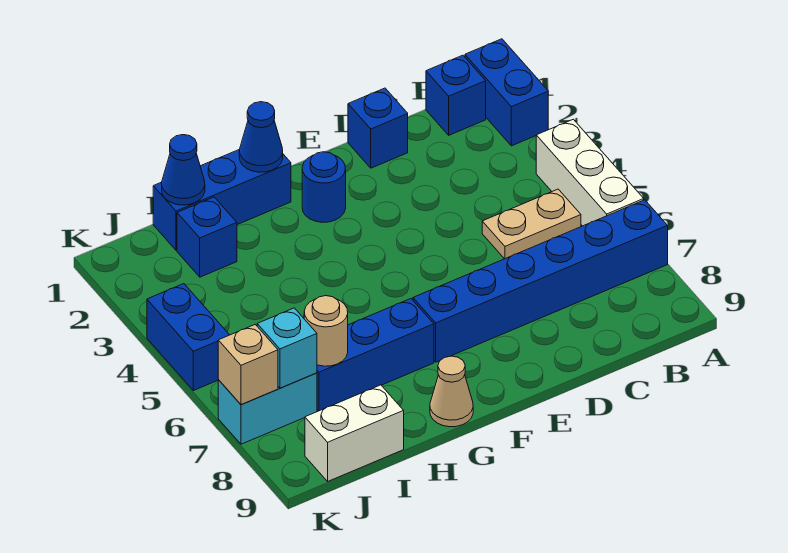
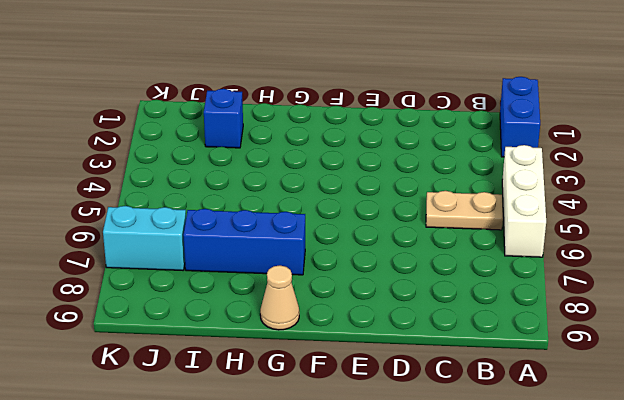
none -> blue brick A7:F7 level 1
none -> blue brick B1 level 1
none -> blue brick D1 level 1

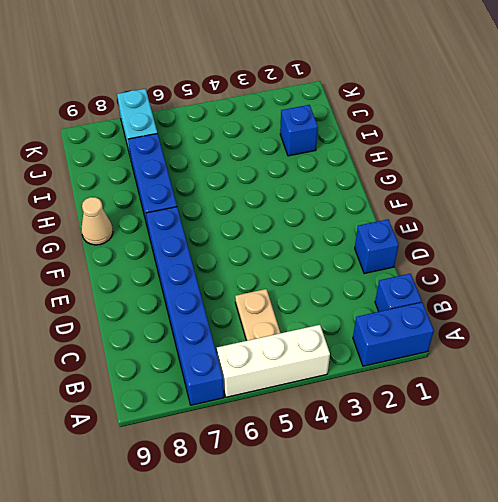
none -> blue round brick F2 level 1
none -> blue brick G1:I1 level 1
none -> white brick I9:J9 level 1

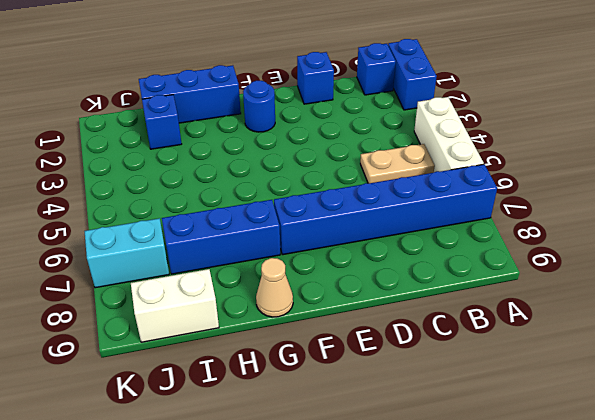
none -> blue brick K4:K5 level 1
none -> blue cone G1 level 2
none -> blue cone I1 level 2

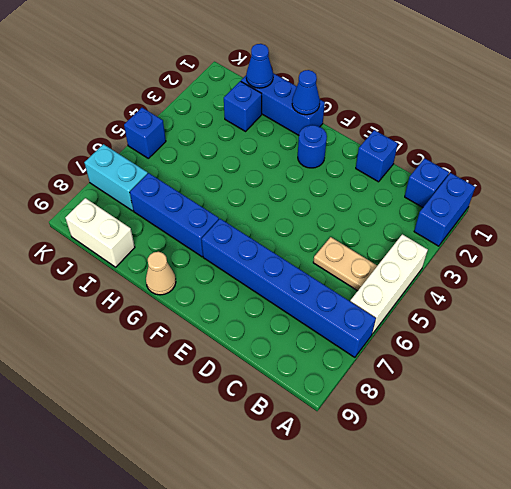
blue brick K5 level 1 -> blue brick K4:K5 level 1
none -> tan round brick I7 level 2
none -> cyan brick J7 level 2
none -> tan brick K7 level 2

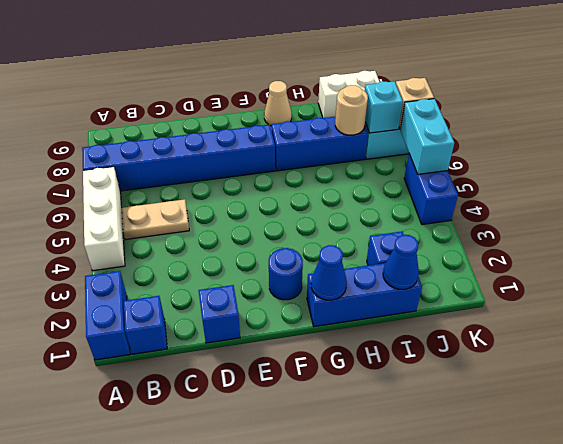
cyan brick K5:K6 level 2 -> none

